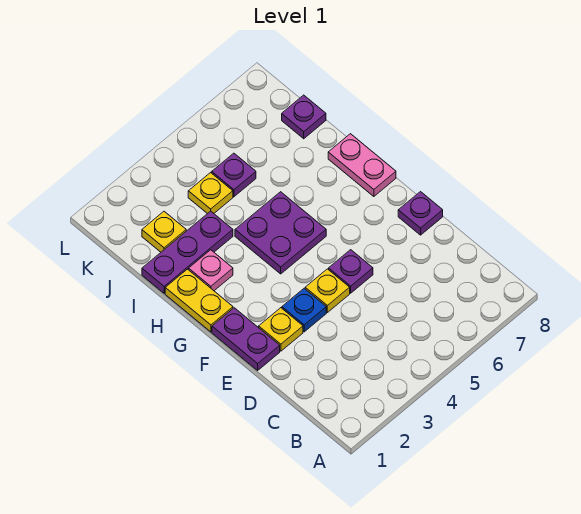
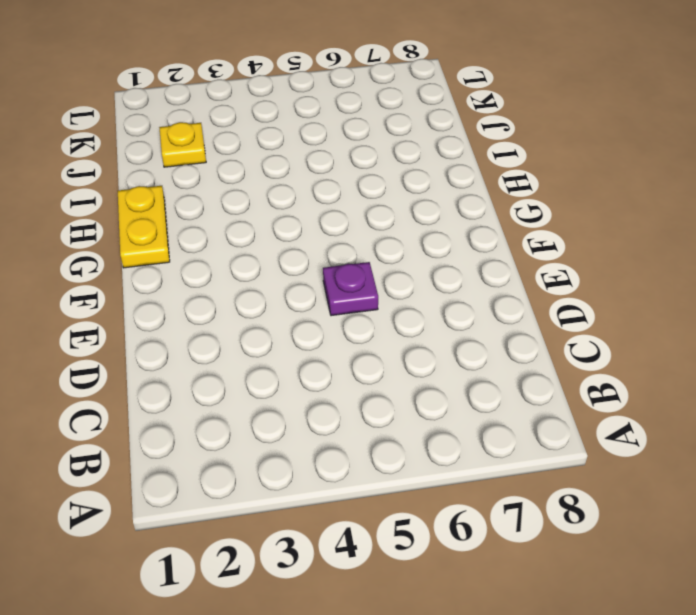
none -> purple plate E1:F1 level 1
none -> yellow plate E2 level 1
none -> blue plate E3 level 1

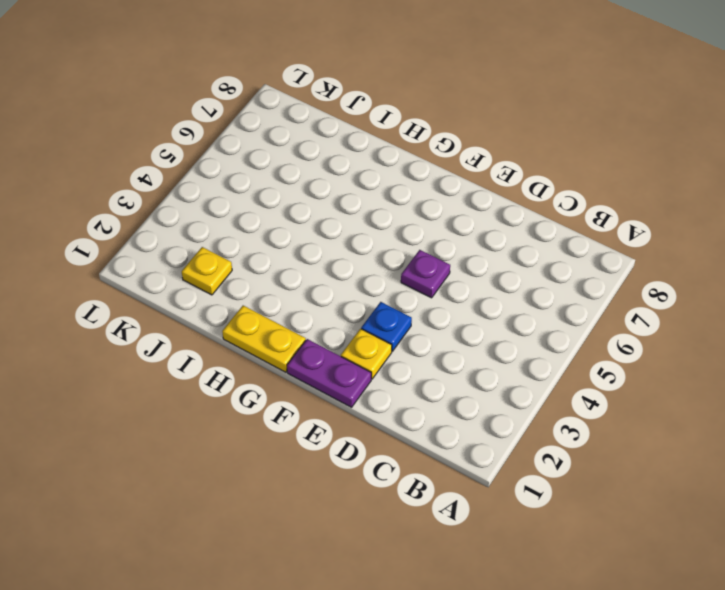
none -> yellow plate E4 level 1
none -> purple plate E8 level 1
none -> purple plate G4:H5 level 1

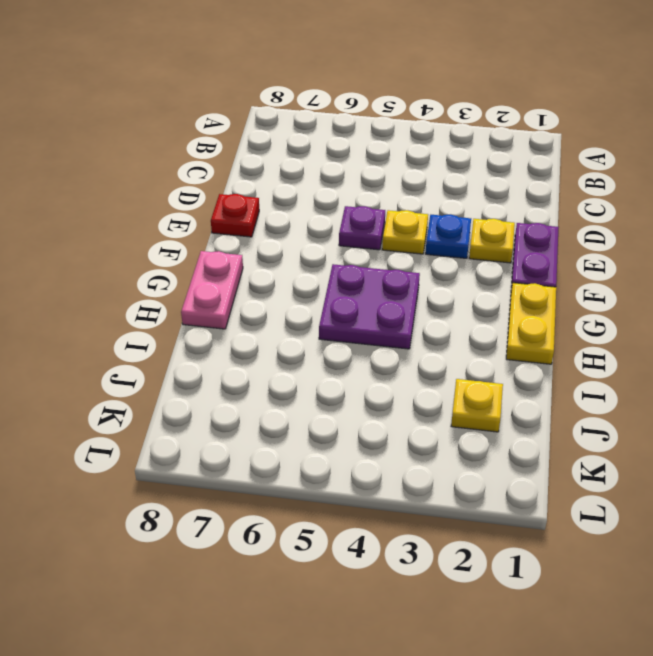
red plate E8 level 1 -> purple plate E8 level 1
none -> pink plate H2 level 1
none -> purple plate I1:I3 level 1
none -> yellow plate J4 level 1

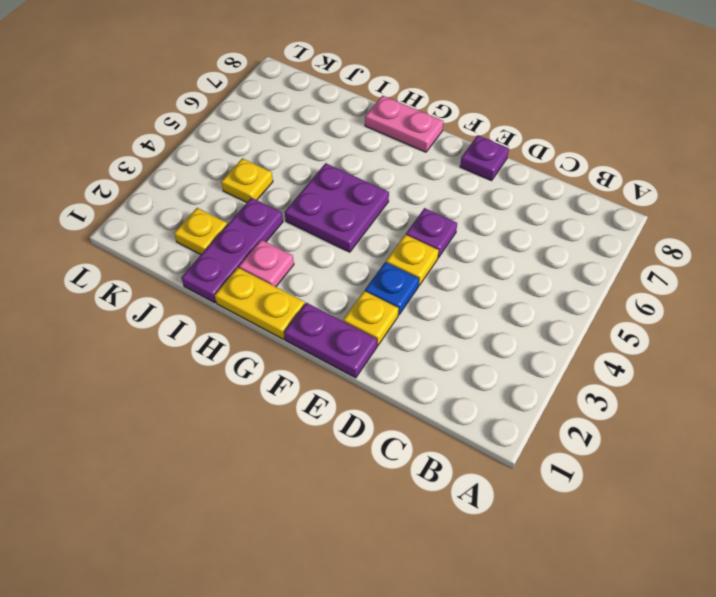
none -> purple plate J5 level 1
none -> purple plate J8 level 1

